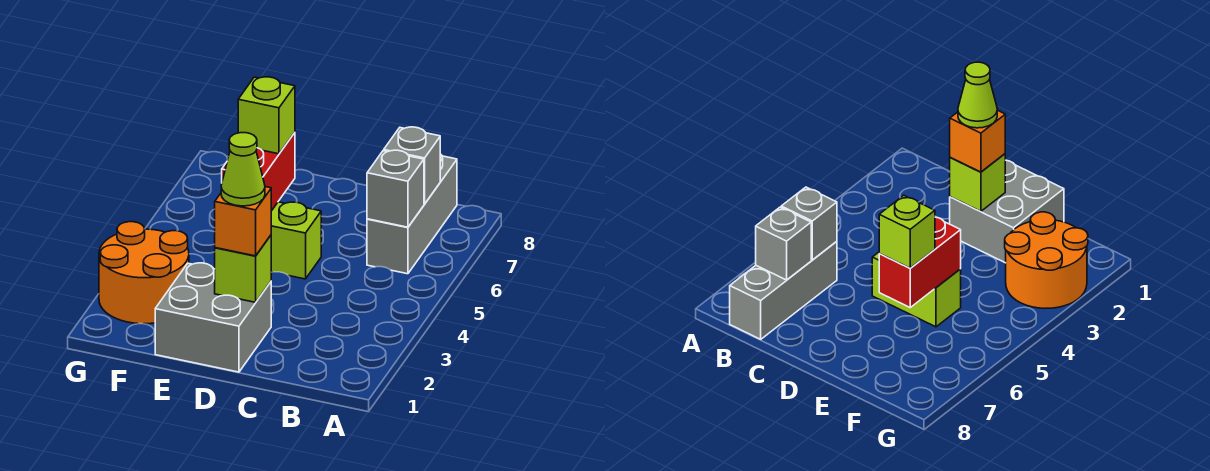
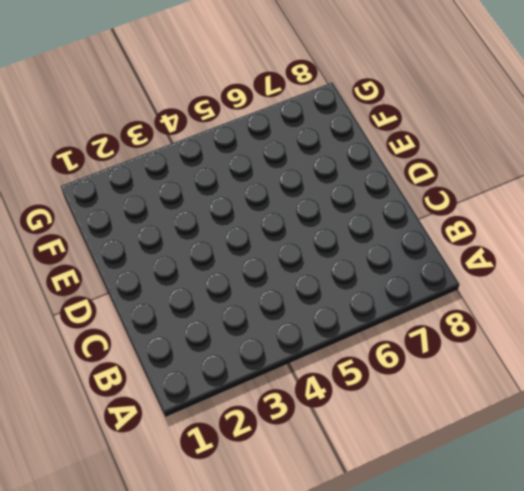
none -> grey brick B6:B8 level 1
none -> grey brick D1:E2 level 1

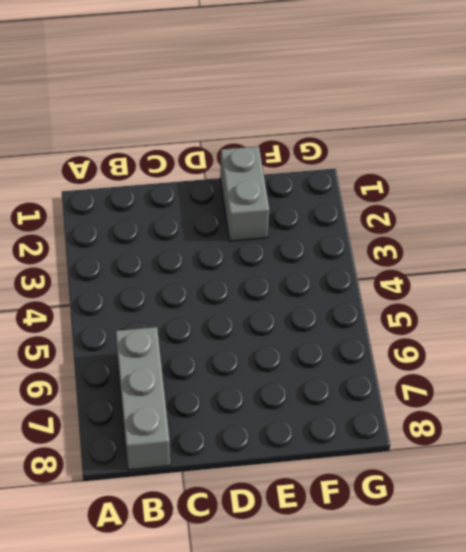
grey brick E1:E2 level 1 -> grey brick D1:E2 level 1
none -> lime brick D5:E5 level 1
none -> orange round brick F2:G3 level 1

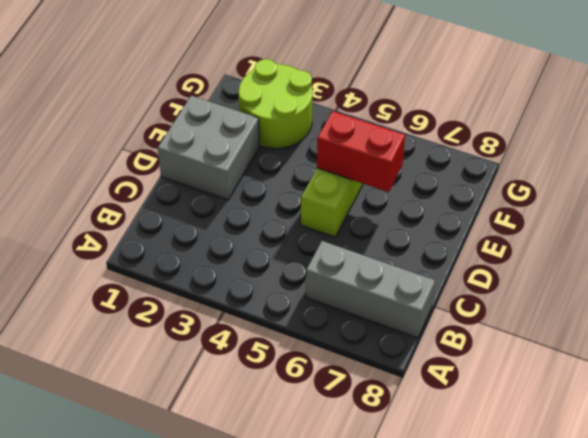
lime round brick F2:G3 level 1 -> orange round brick F2:G3 level 1
none -> grey brick B6 level 2
none -> grey brick B7 level 2

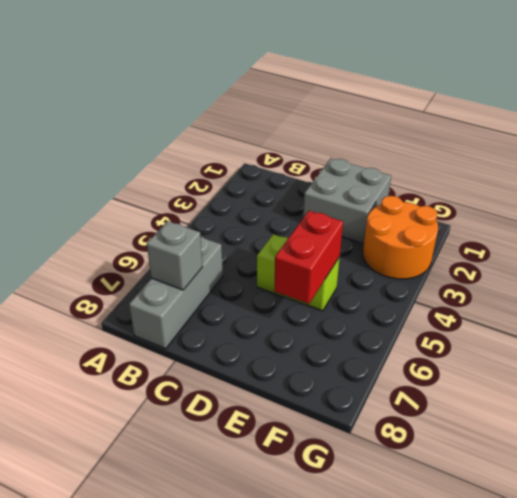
none -> grey brick B6 level 2
none -> lime brick D2 level 2

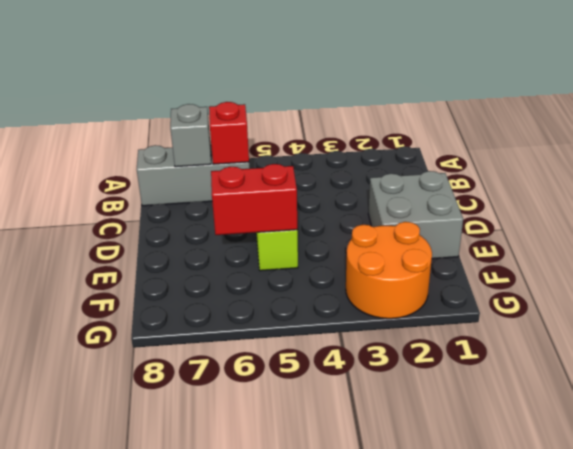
red brick B6 level 2 -> grey brick B6 level 2
none -> lime brick D2 level 2
none -> orange brick D2 level 3

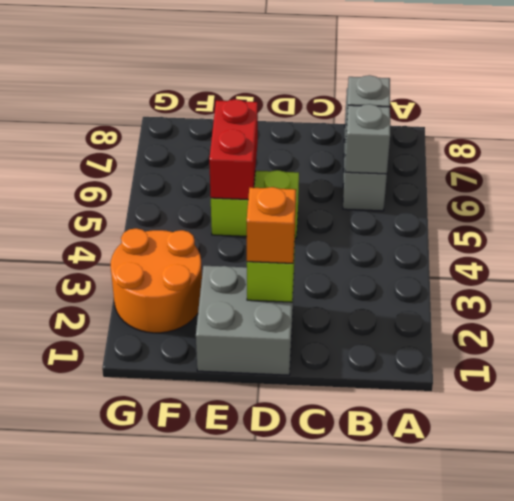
none -> lime brick E6 level 3
none -> lime cone D2 level 4

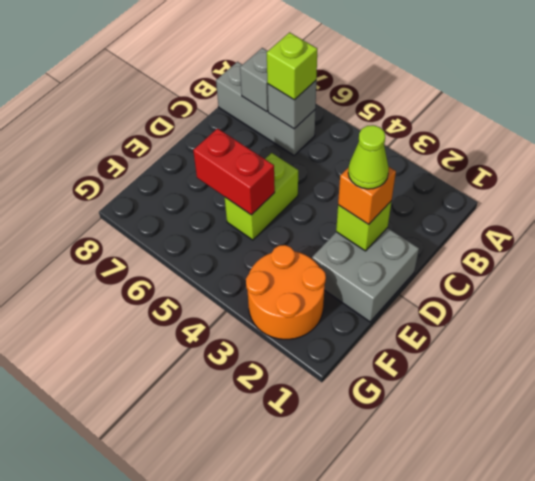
lime brick B6 level 3 -> lime brick E6 level 3

